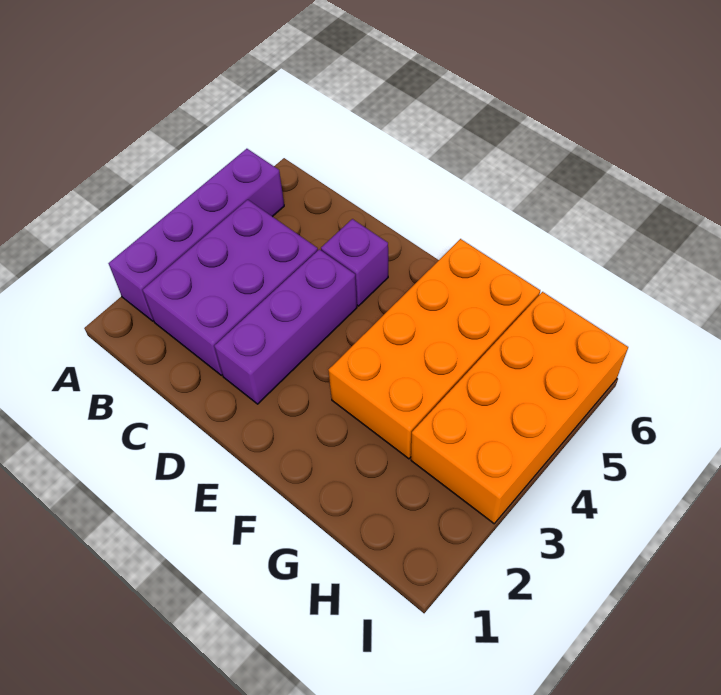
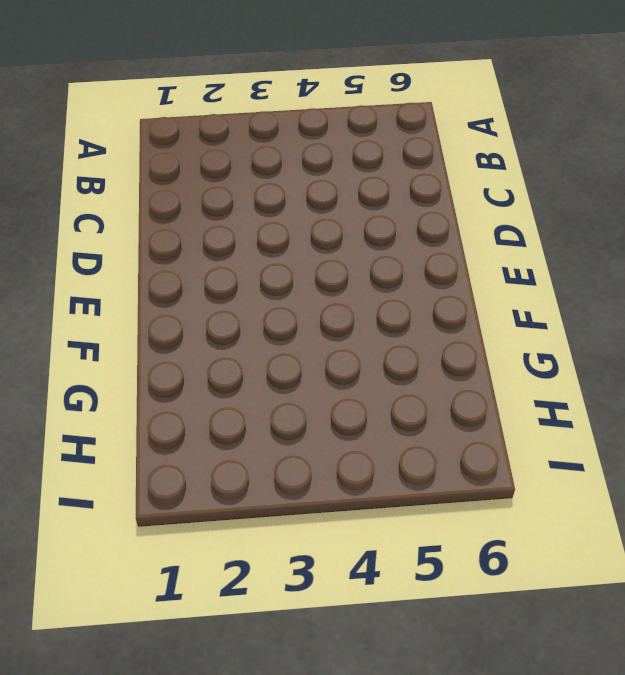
none -> purple brick A2:A5 level 1
none -> purple brick B2:C4 level 1

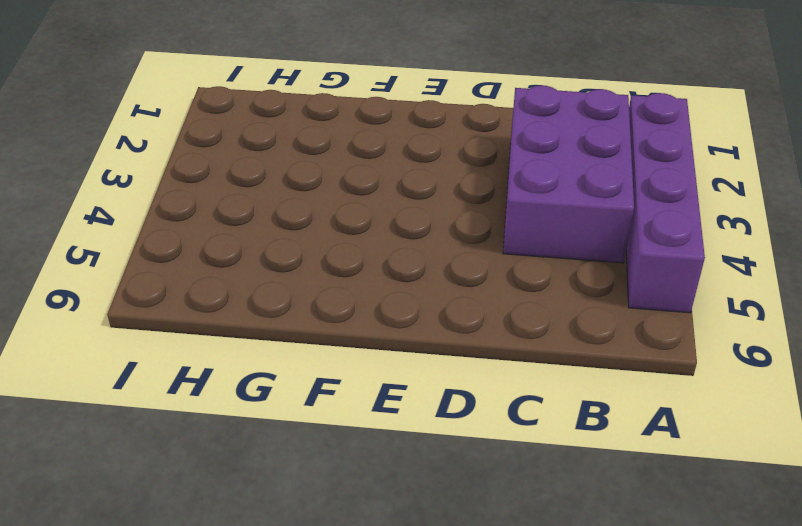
none -> purple brick D2:D4 level 1
none -> purple brick D5 level 1

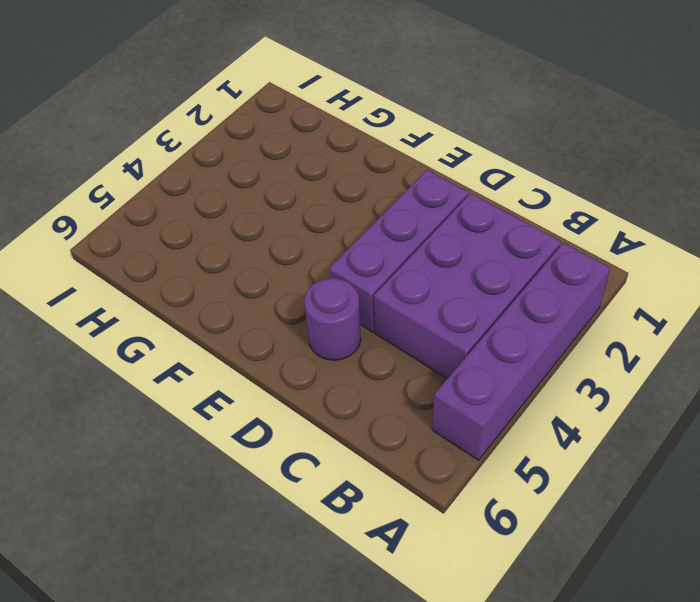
purple round brick D5 level 1 -> purple brick D5 level 1
none -> orange brick F3:G6 level 1
none -> orange brick H3:I6 level 1

